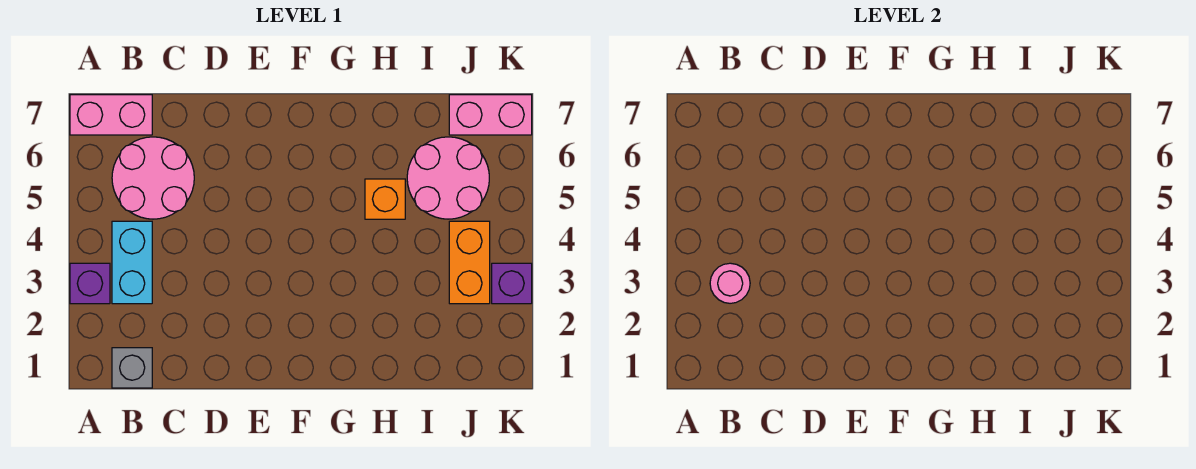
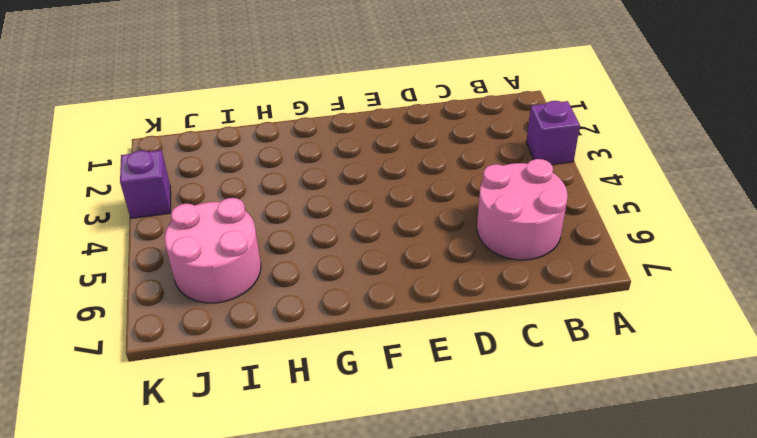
none -> pink brick A7:B7 level 1
none -> grey brick B1 level 1

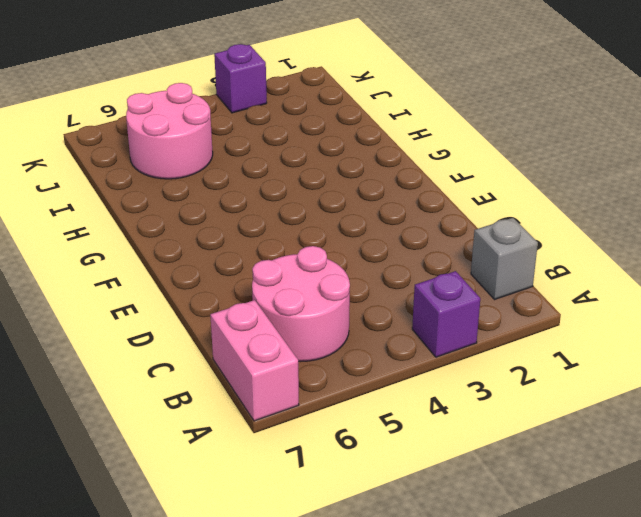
none -> cyan brick B3:B4 level 1
none -> orange brick H5 level 1

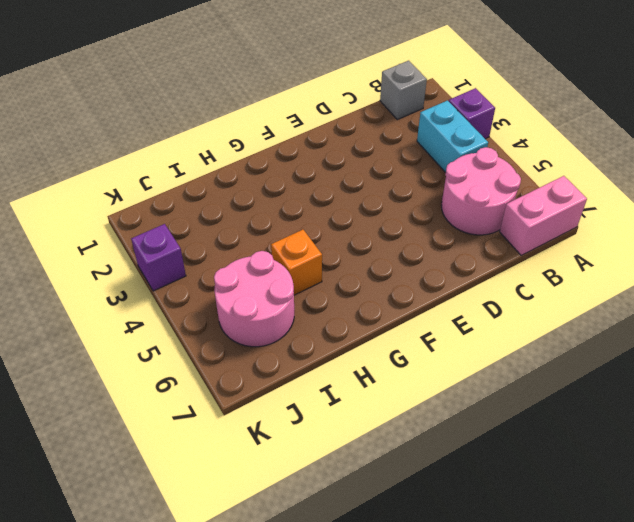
none -> orange brick J3:J4 level 1
none -> pink brick J7:K7 level 1

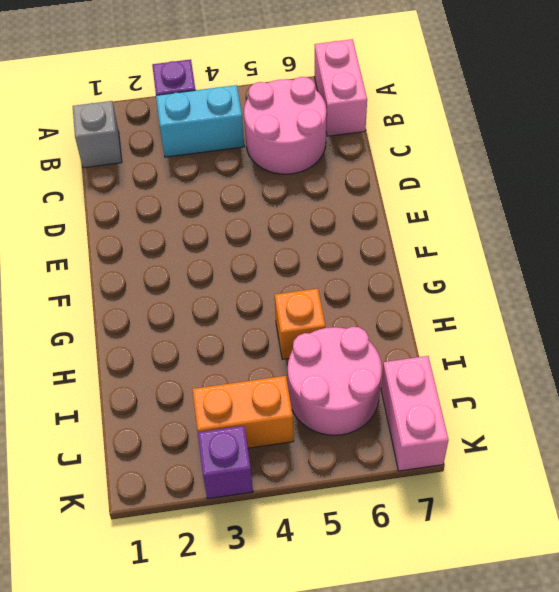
none -> pink round brick B3 level 2

